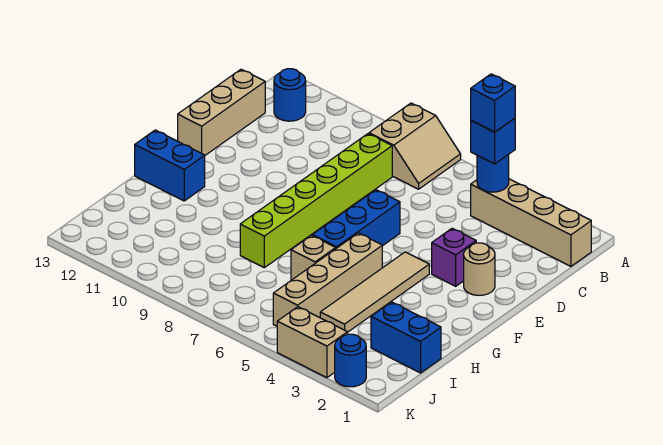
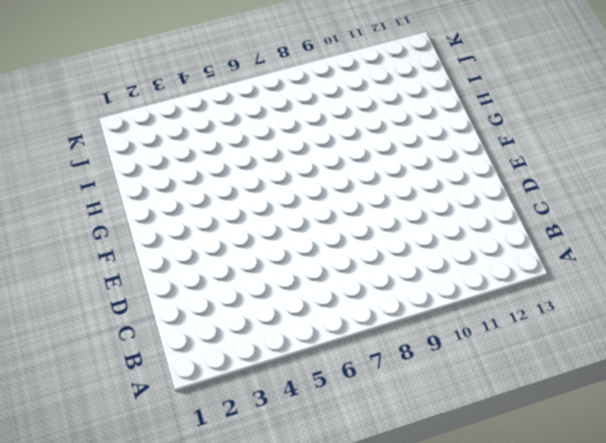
none -> tan slope A7:B8 level 1 top 8
none -> tan brick B1:B4 level 1
none -> blue round brick B12 level 1

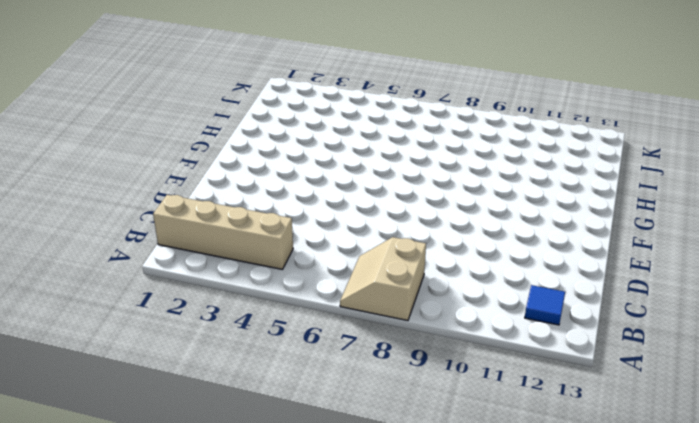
blue tile B12 level 1 -> blue round brick B12 level 1
none -> lime brick C8:H8 level 1
none -> tan brick C13:E13 level 1
none -> tan round brick E2 level 1

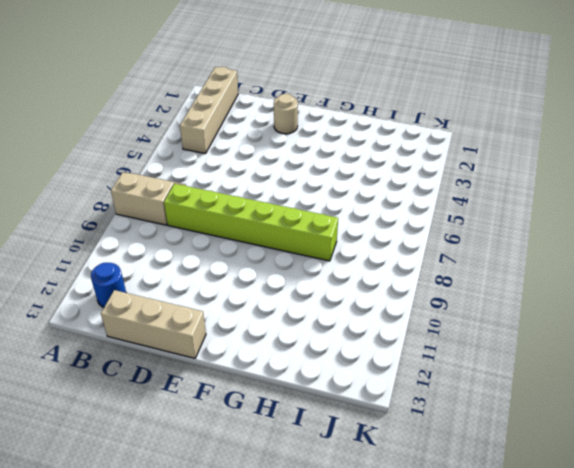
none -> purple brick E3 level 1
none -> blue brick E6:G6 level 1
none -> tan tile F4:I4 level 1

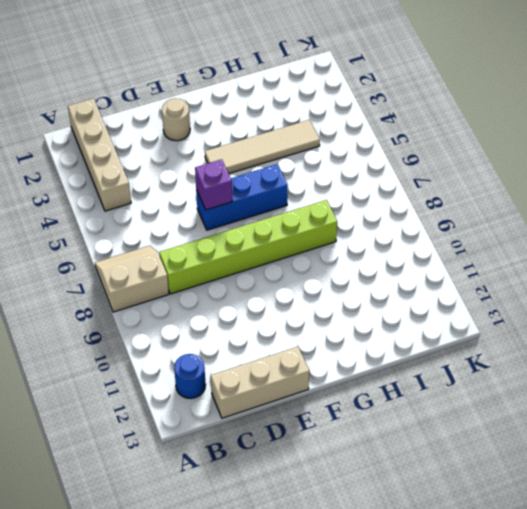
purple brick E6 level 2 -> purple brick E3 level 1
none -> tan brick G5:J5 level 1
none -> blue brick G12:G13 level 1
none -> tan brick H6 level 1

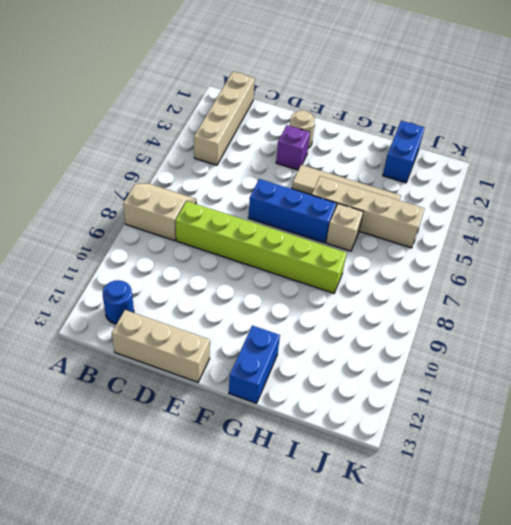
none -> blue round brick K2 level 1
none -> tan brick K3:K4 level 1
none -> blue round brick B4 level 2

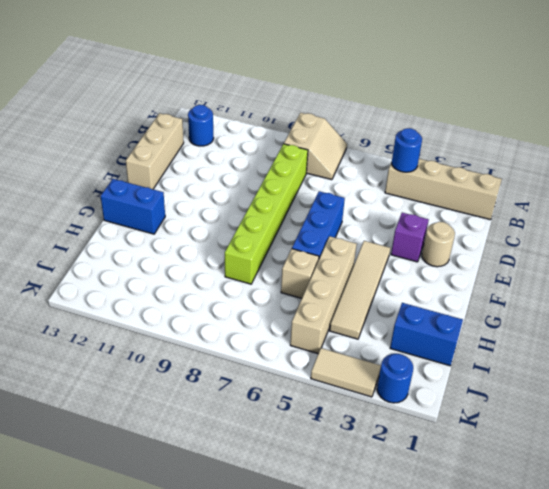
tan tile K3:K4 level 1 -> tan brick K3:K4 level 1
none -> blue brick B4 level 3
none -> blue brick B4 level 4

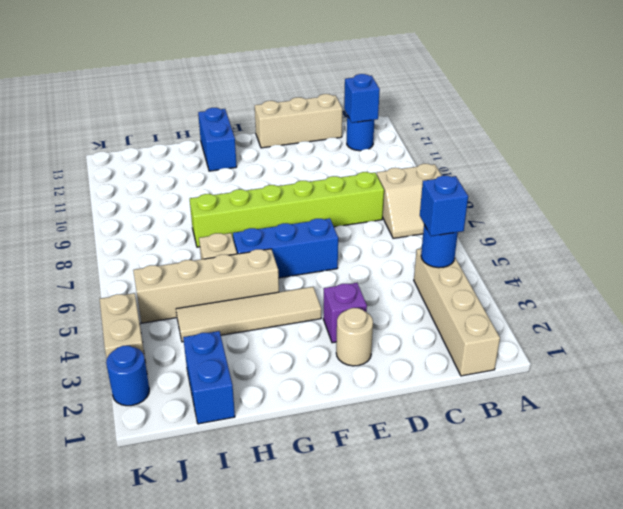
blue brick B12 level 2 -> blue brick B4 level 4

